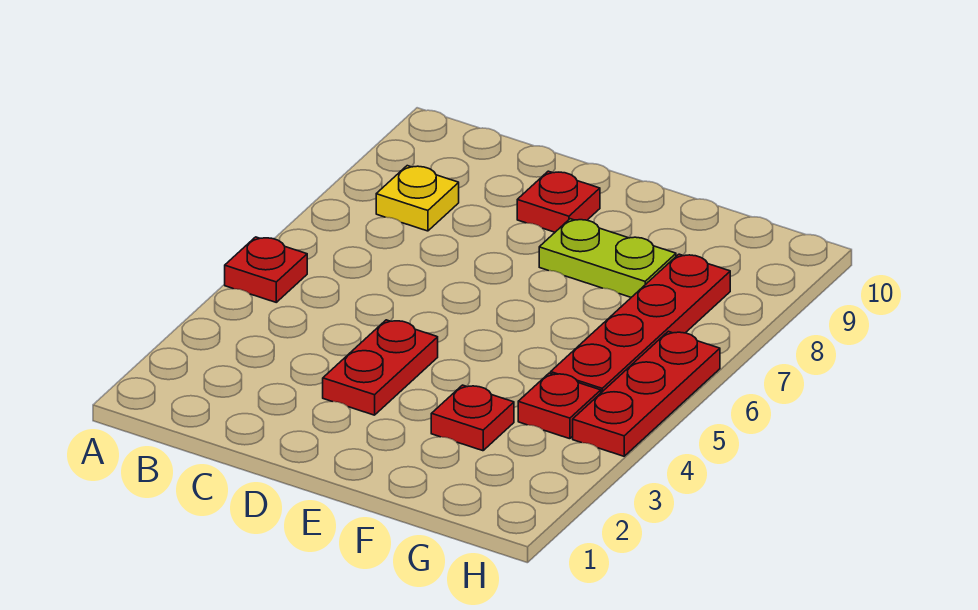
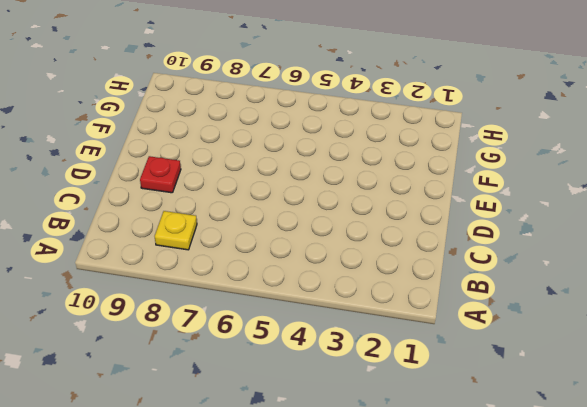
none -> red plate A5 level 1
none -> red plate D3:D4 level 1

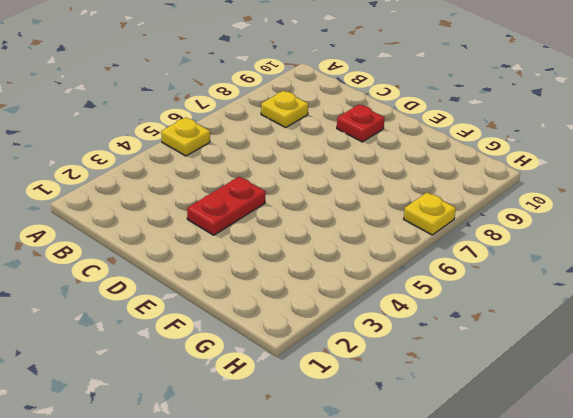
yellow plate A5 level 1 -> red plate A5 level 1
yellow plate H7 level 1 -> none
none -> lime plate E8:F8 level 1
none -> red plate F3 level 1

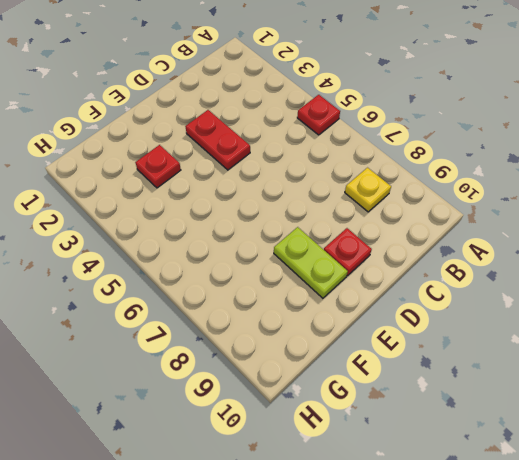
lime plate E8:E9 level 1 -> lime plate E8:F8 level 1
none -> red plate G4 level 1
none -> red plate G5:G8 level 1

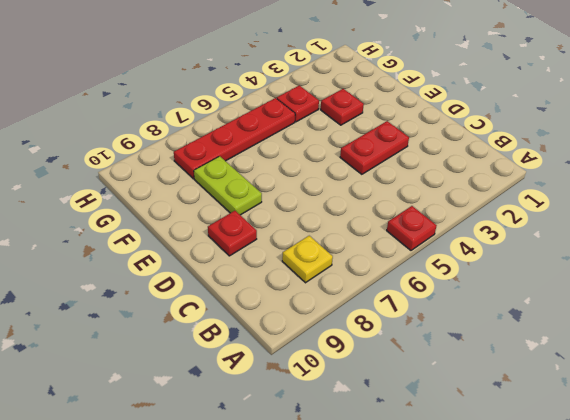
none -> red plate H4:H6 level 1

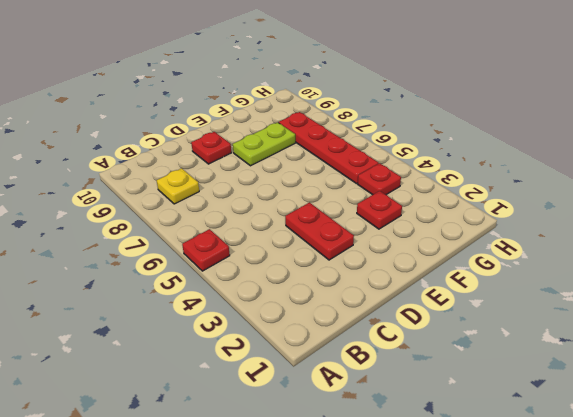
none -> red plate H4:H6 level 1

